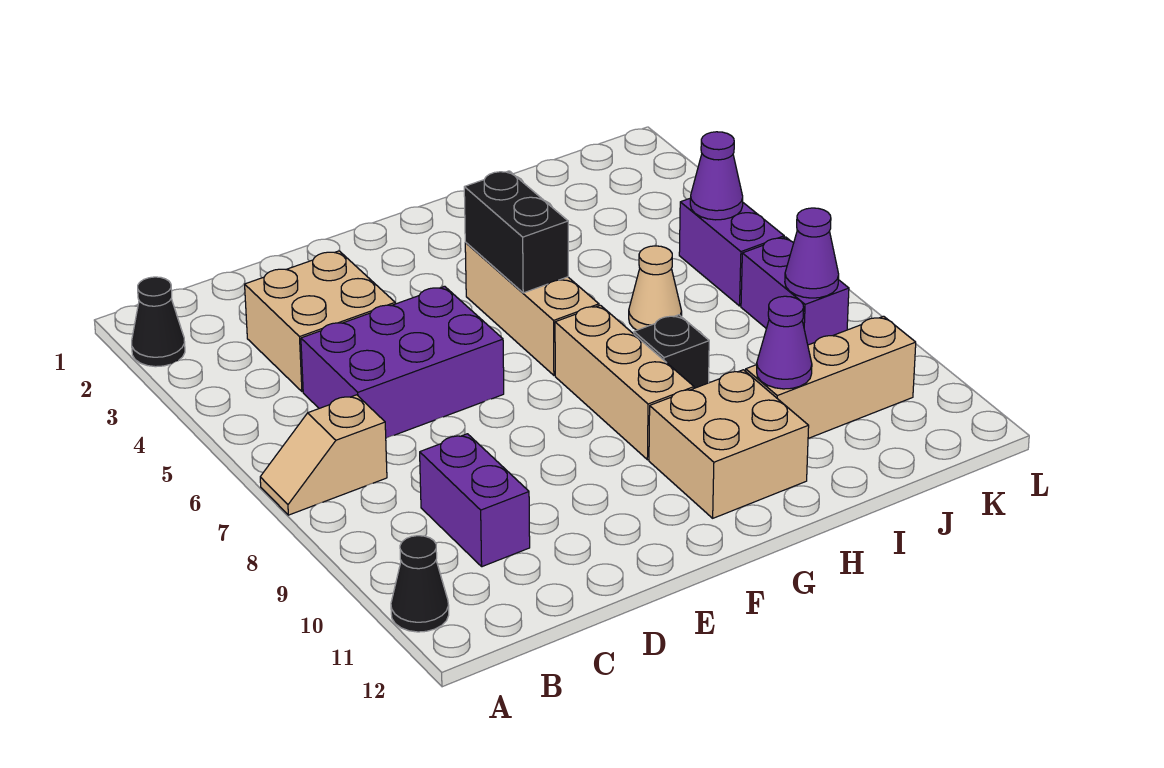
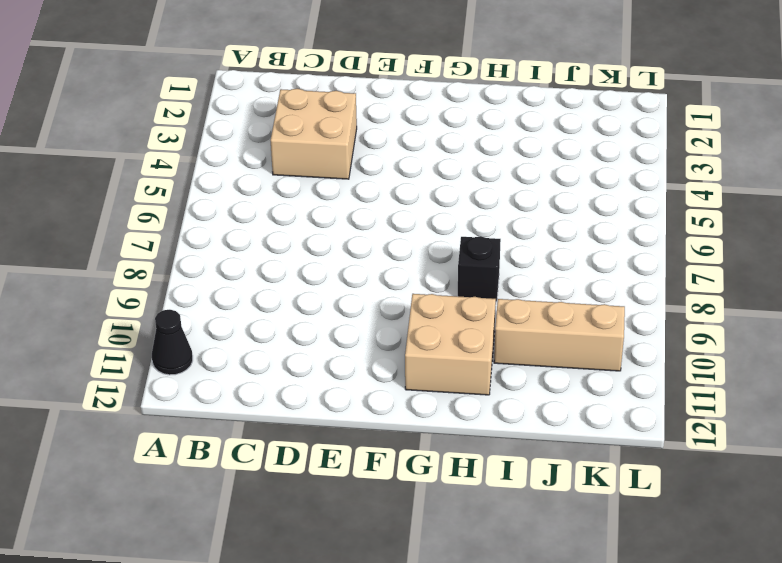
none -> black cone A2 level 1
none -> tan slope A7:B7 level 1 top B
none -> purple brick C5:E6 level 1

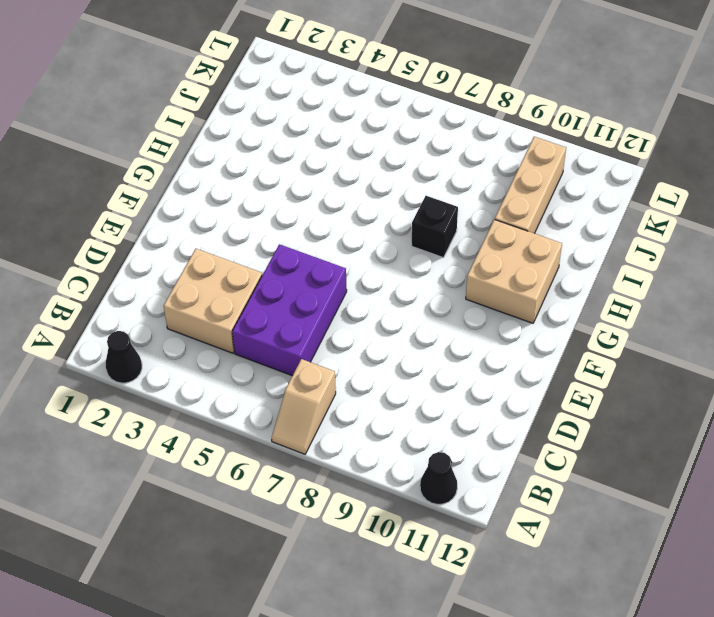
none -> purple brick C9:C10 level 1
none -> tan brick G4:G6 level 1
none -> tan brick G7:G9 level 1

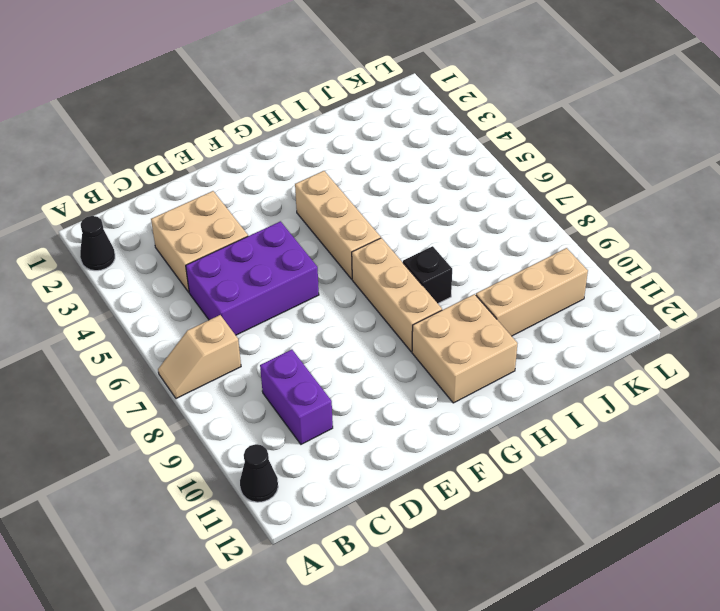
none -> tan cone I6 level 1
none -> purple brick K5:K6 level 1
none -> purple brick K7:K8 level 1

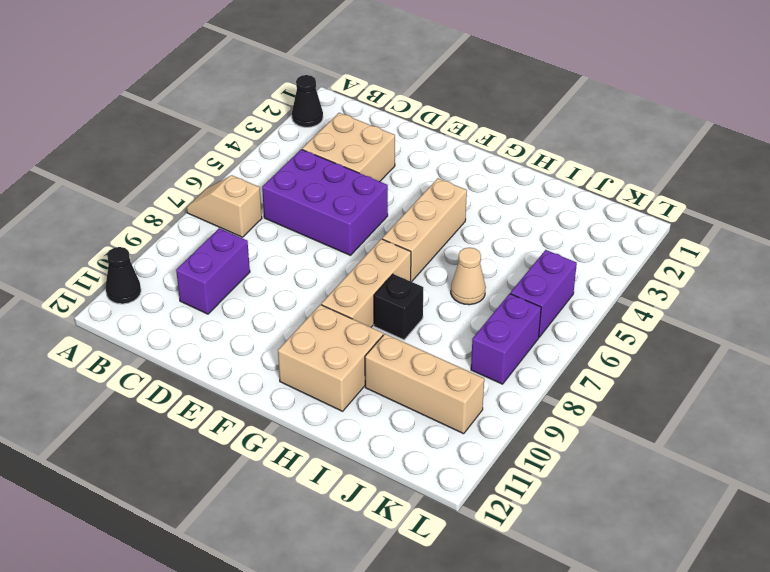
none -> black brick G4:G5 level 2
none -> purple cone I10 level 2
none -> purple cone K5 level 2

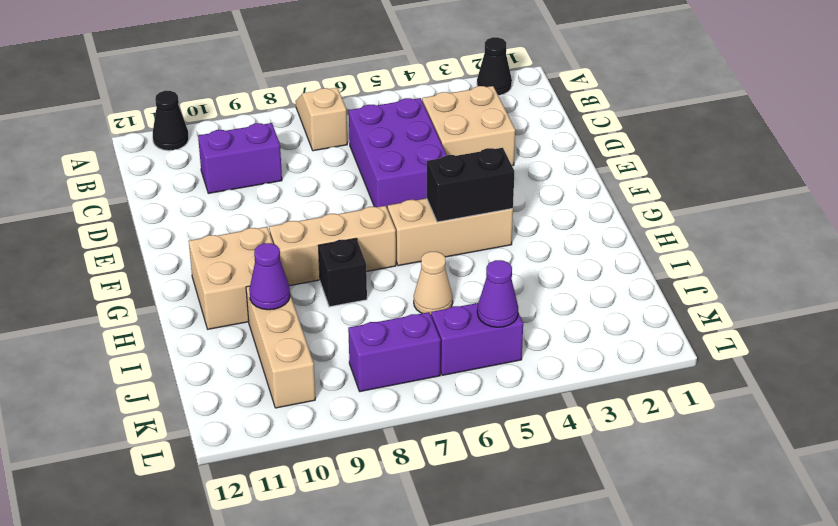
none -> purple cone K8 level 2

